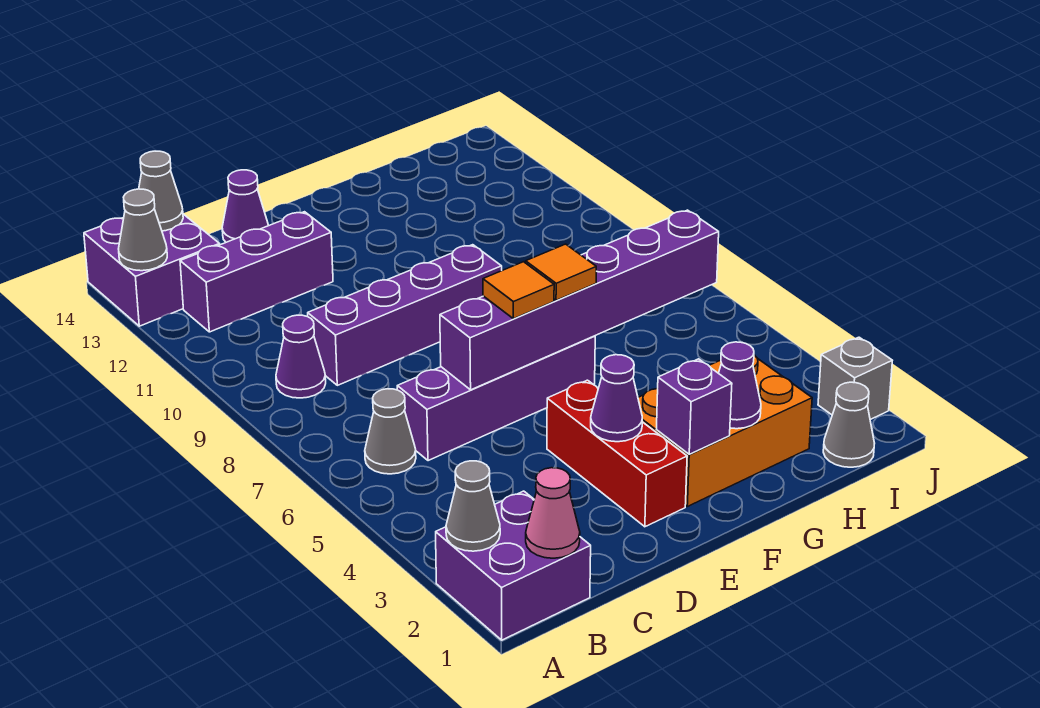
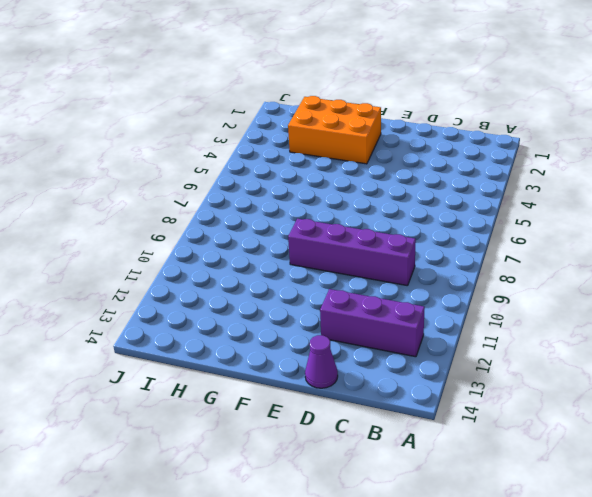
none -> purple brick A1:B2 level 1
none -> purple brick A13:B14 level 1
none -> grey cone B6 level 1

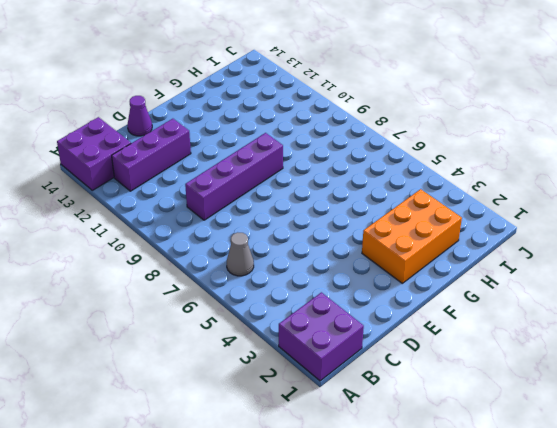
none -> purple cone B9 level 1
none -> purple brick C6:F6 level 1
none -> red brick E2:E4 level 1

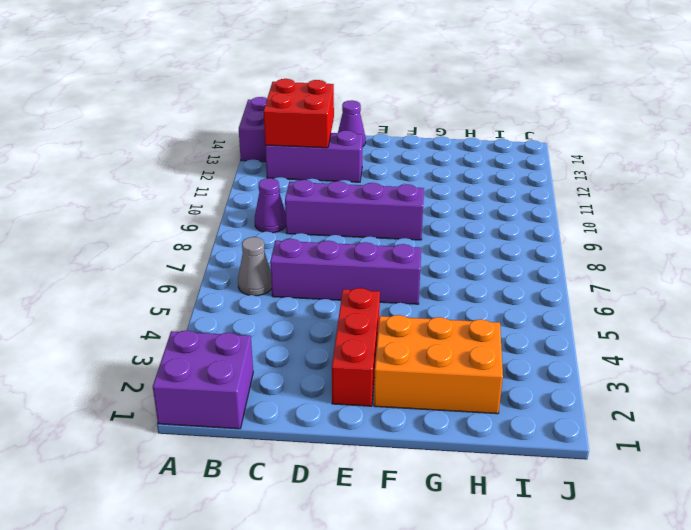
red brick B12:C13 level 2 -> none
none -> grey cone I1 level 1
none -> grey brick J2 level 1
none -> grey cone A2 level 2

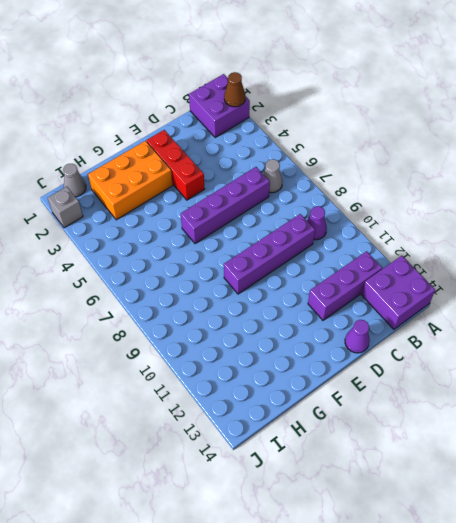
brown cone A2 level 2 -> grey cone A2 level 2
none -> grey cone A13 level 2
none -> pink cone B1 level 2
none -> grey cone B14 level 2

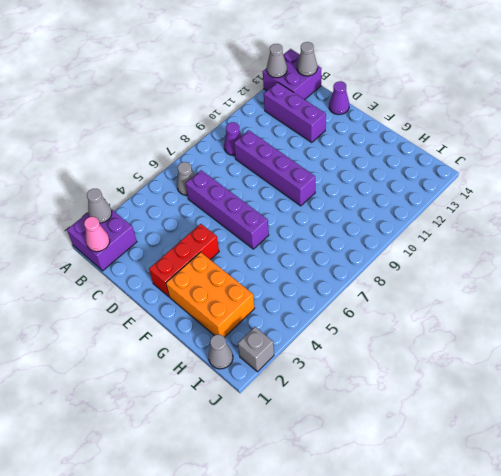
none -> purple brick D6:I6 level 2
none -> purple cone E3 level 2
none -> purple brick F2 level 2

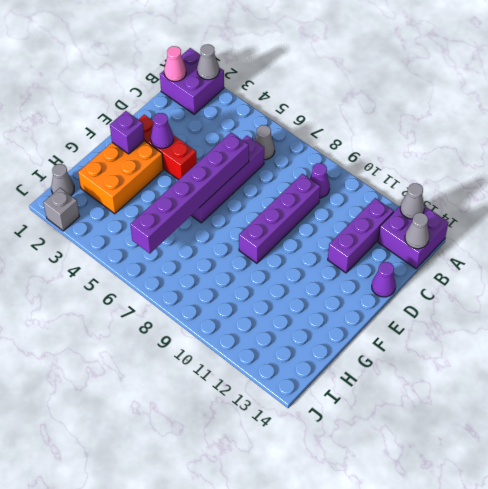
none -> purple cone G2 level 2
none -> orange tile E6 level 3
none -> orange tile F6 level 3

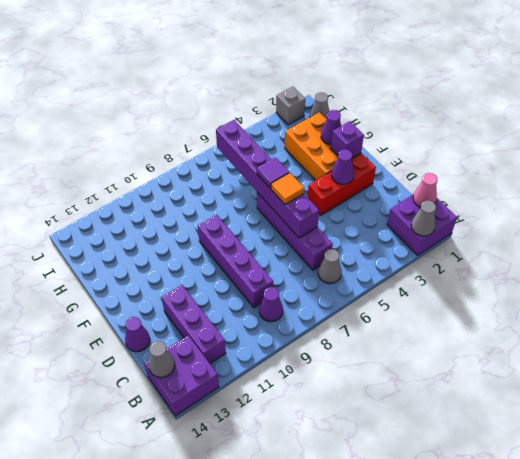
purple tile F6 level 3 -> orange tile F6 level 3
none -> grey cone A13 level 2

